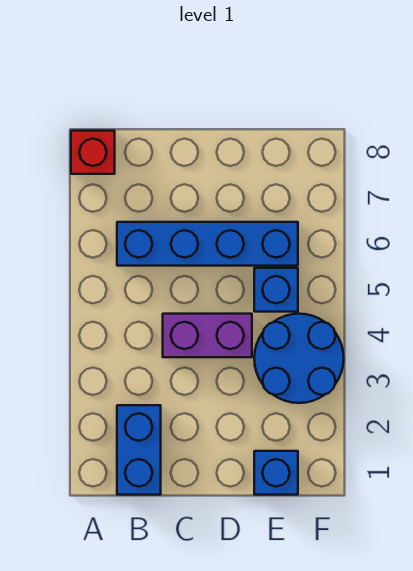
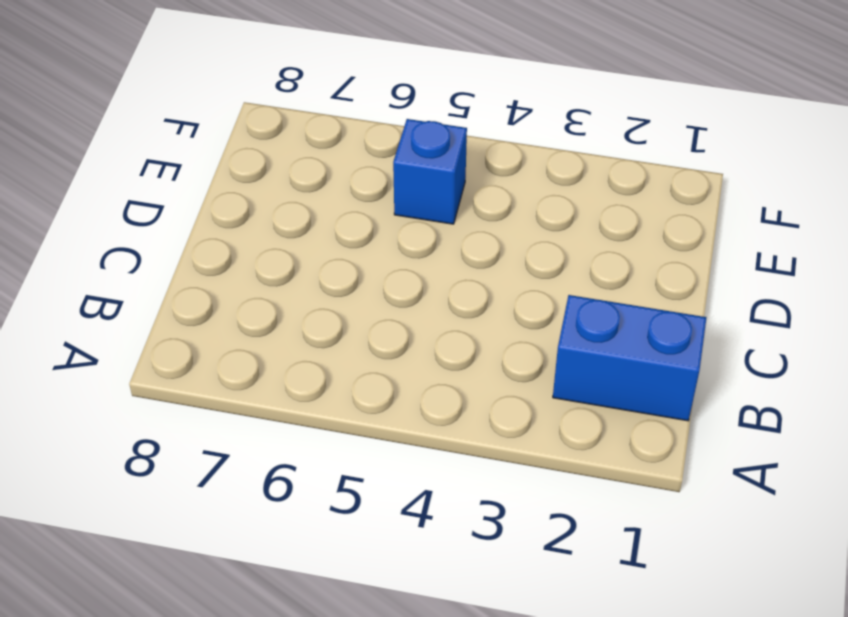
none -> red brick A8 level 1
none -> blue brick B6:E6 level 1

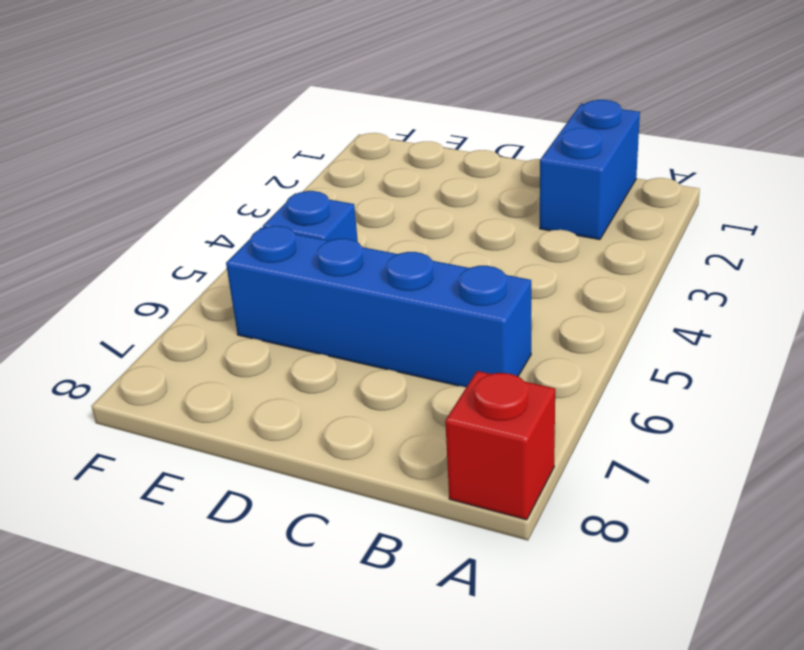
none -> purple brick C4:D4 level 1
none -> blue brick E1 level 1

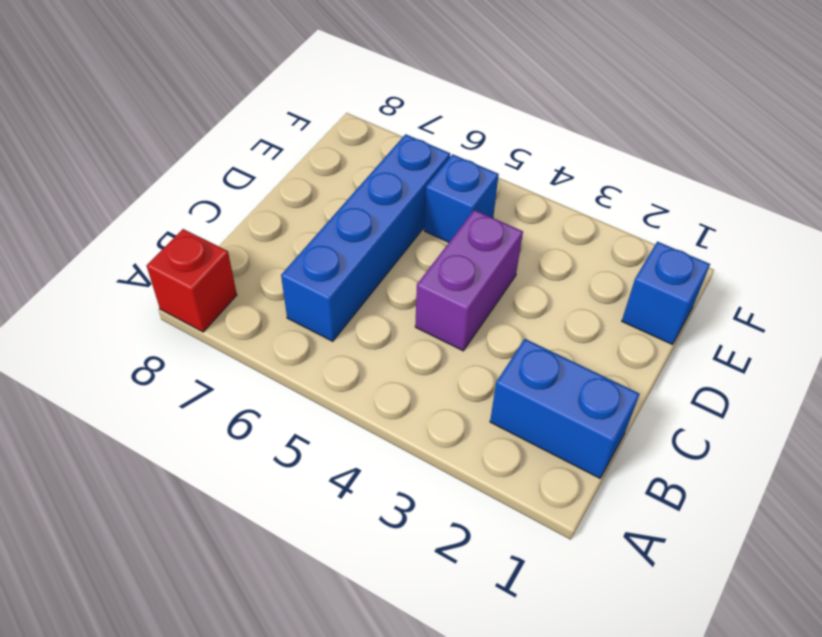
none -> blue round brick E3:F4 level 1

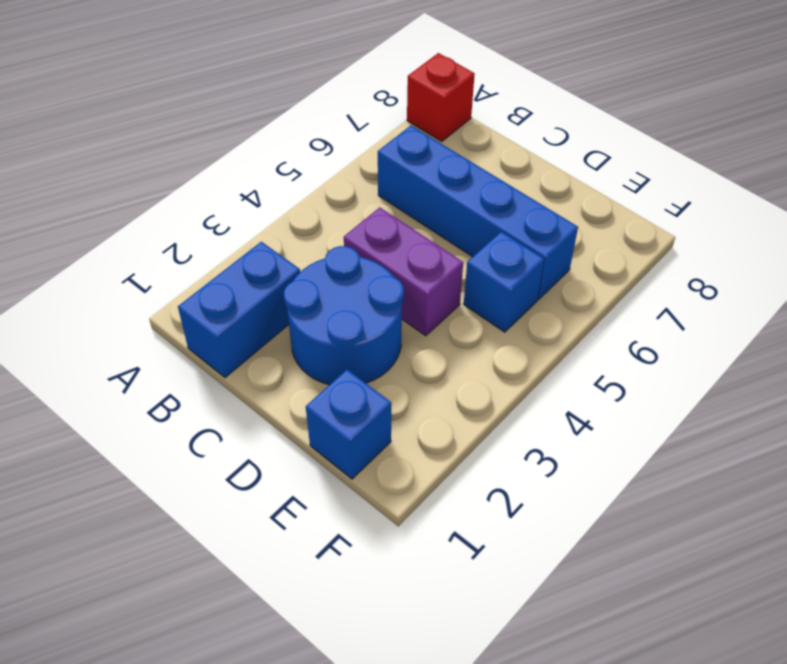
blue round brick C2:D3 level 1 -> blue round brick E3:F4 level 1

